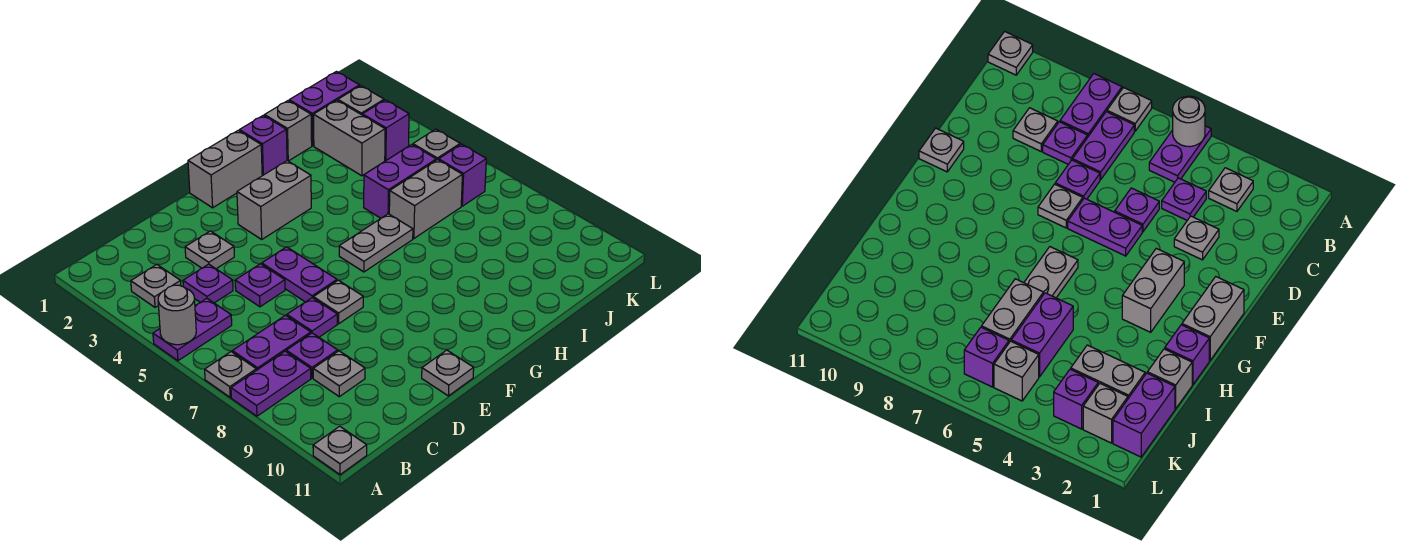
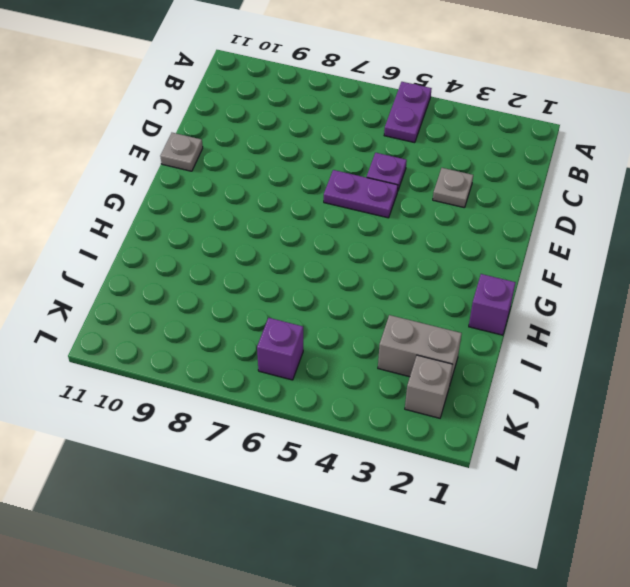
none -> grey plate A7 level 1
none -> purple plate A8:B8 level 1
none -> grey plate A11 level 1

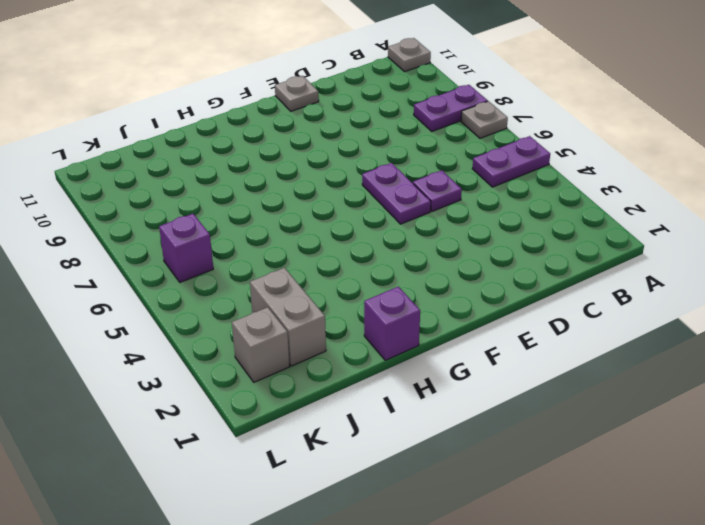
none -> grey plate B3 level 1
none -> purple plate B7:C7 level 1
none -> purple plate C4 level 1

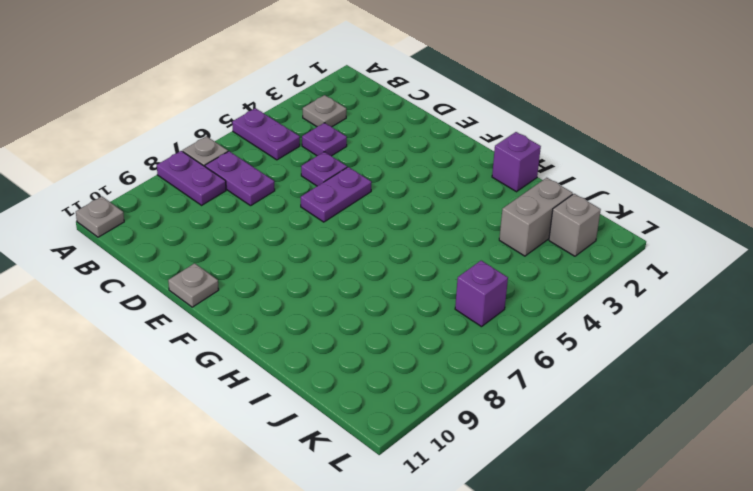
none -> purple plate C8 level 1
none -> grey plate C9 level 1
none -> grey plate D3 level 1

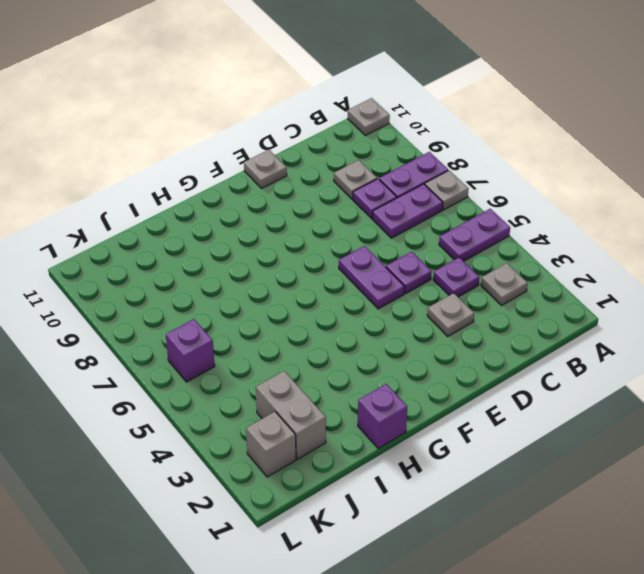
none -> purple plate D7 level 1
none -> grey plate E7 level 1
none -> grey brick F1:G1 level 1

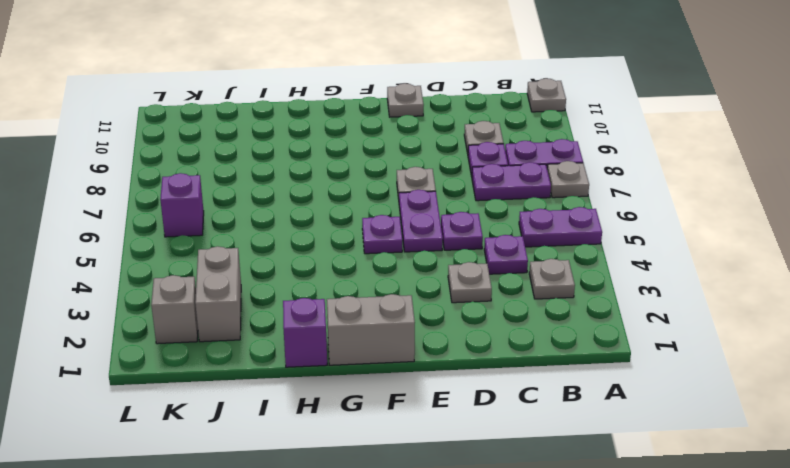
purple plate F5 level 1 -> purple plate D7 level 1
none -> grey brick F3:G3 level 1
none -> grey plate G6:H6 level 1
none -> grey brick I1 level 1

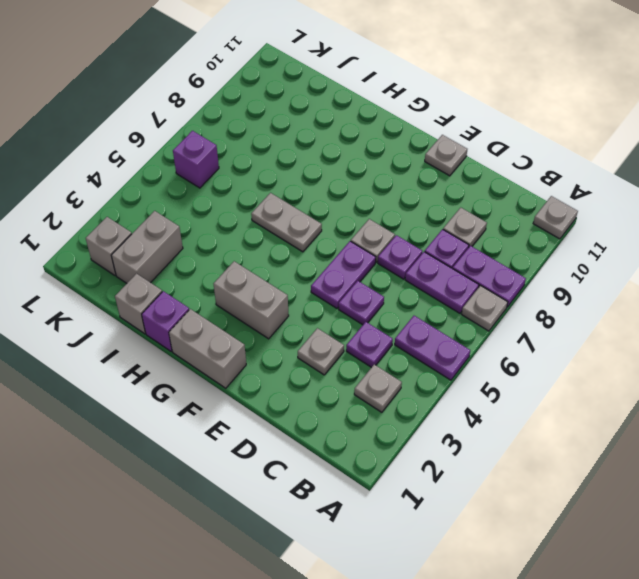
none -> purple brick I5:J5 level 1
none -> grey brick I6:J6 level 1
none -> purple brick J1:K1 level 1

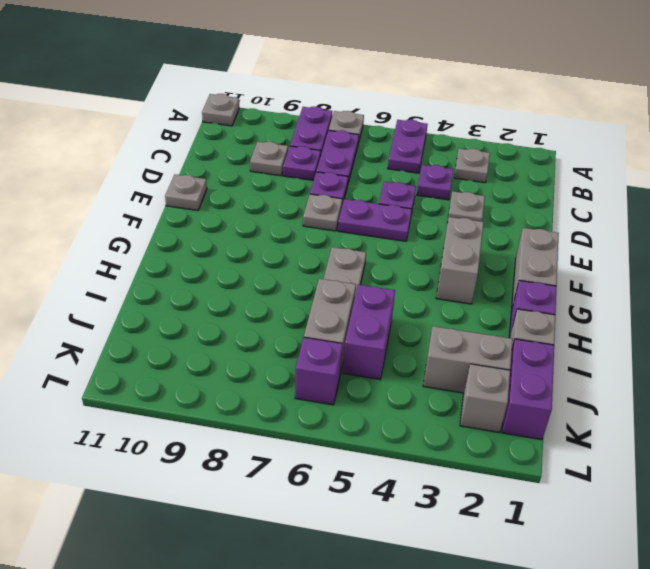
none -> purple brick K3 level 1
none -> grey brick K5 level 1
none -> grey round brick A5 level 2

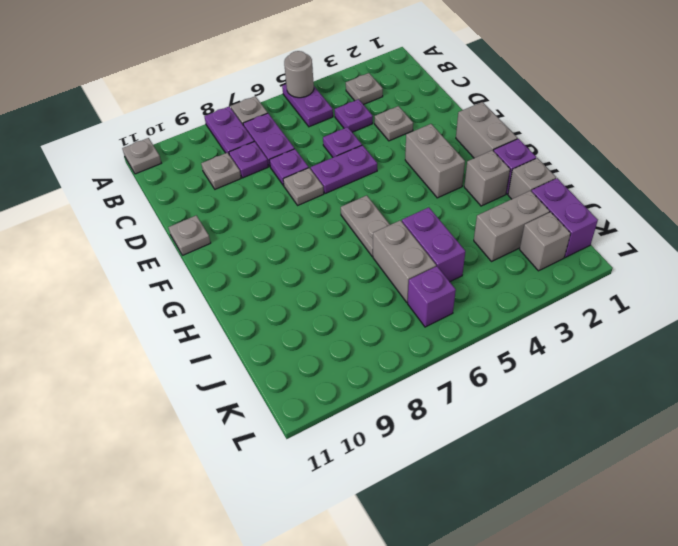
grey brick H2 level 1 -> grey brick K5 level 1
none -> purple brick K3 level 1

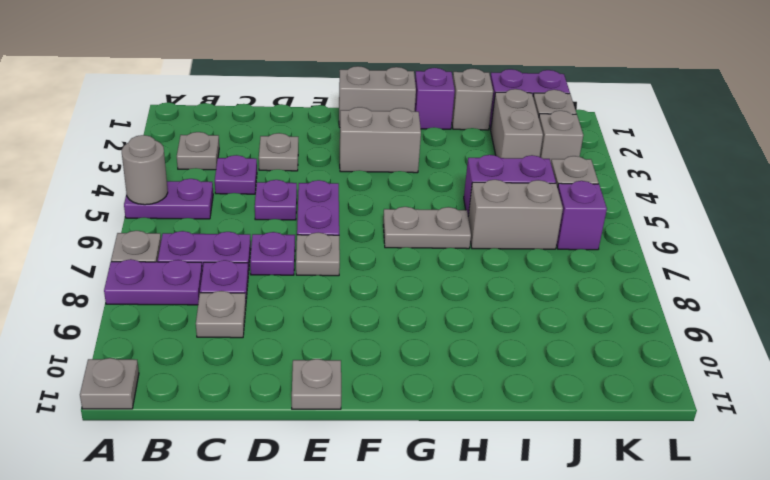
grey brick K3 level 1 -> purple brick K3 level 1

